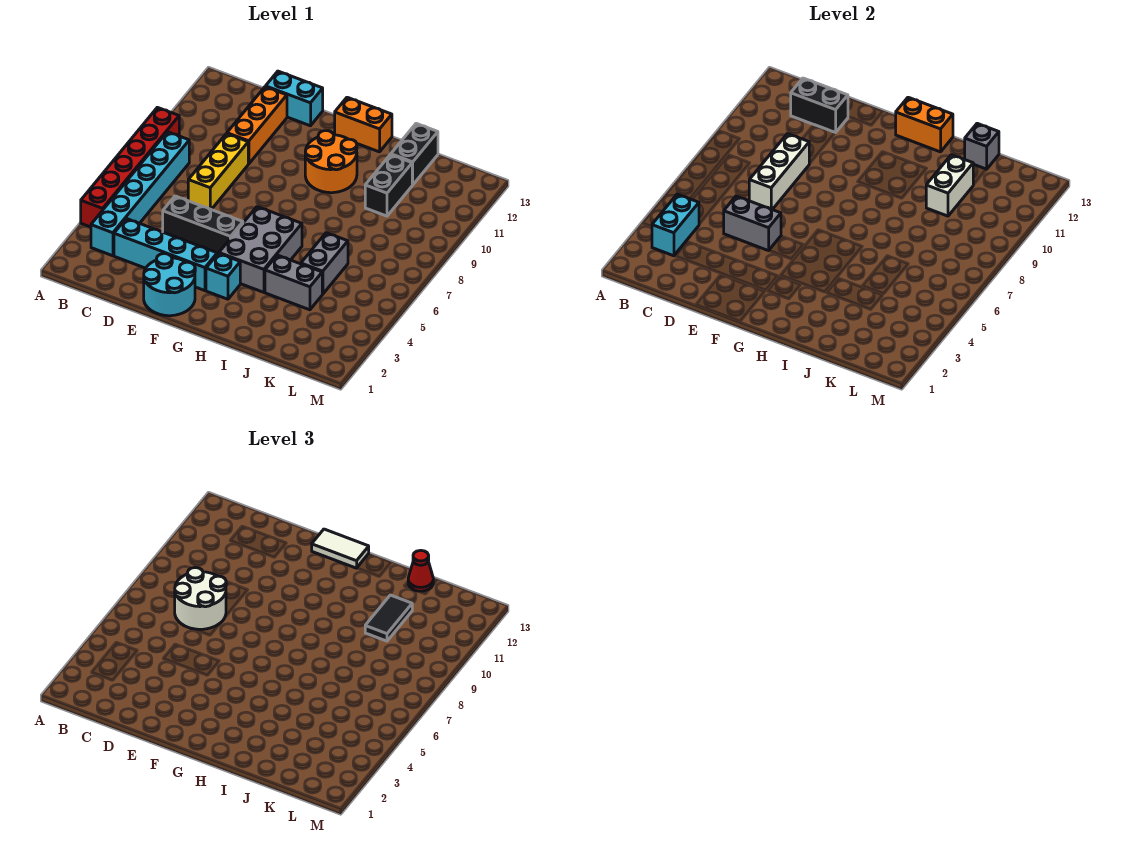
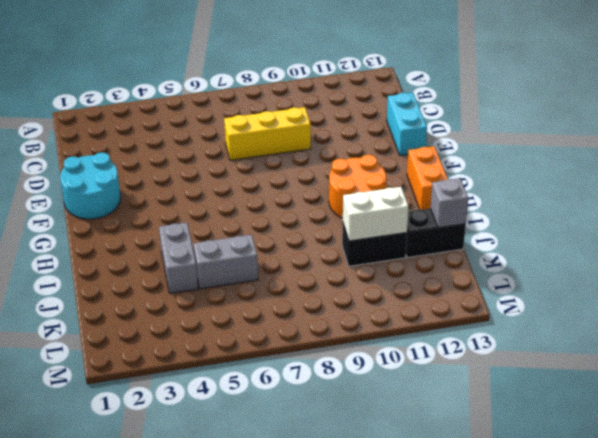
none -> red brick A4:A9 level 1
none -> cyan brick B3:B8 level 1
none -> cyan brick C3:F3 level 1

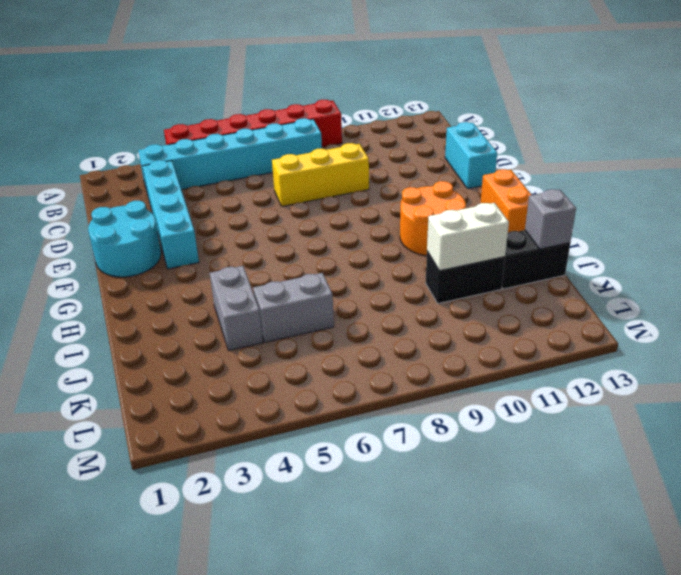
none -> black brick D5:F5 level 1
none -> orange brick D10:D12 level 1
none -> cyan brick G3 level 1

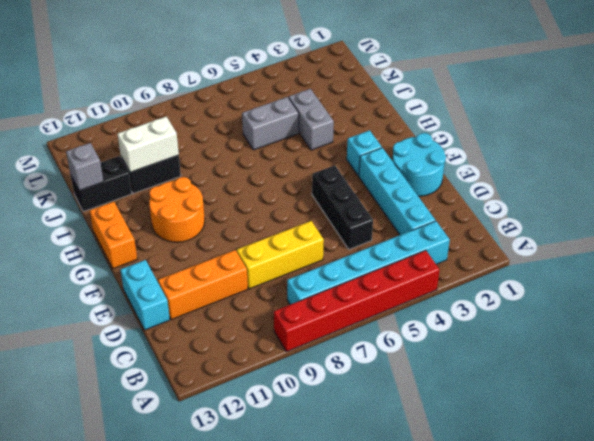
none -> grey brick G4:H6 level 1
none -> cyan brick B3:B4 level 2
none -> black brick C12:D12 level 2

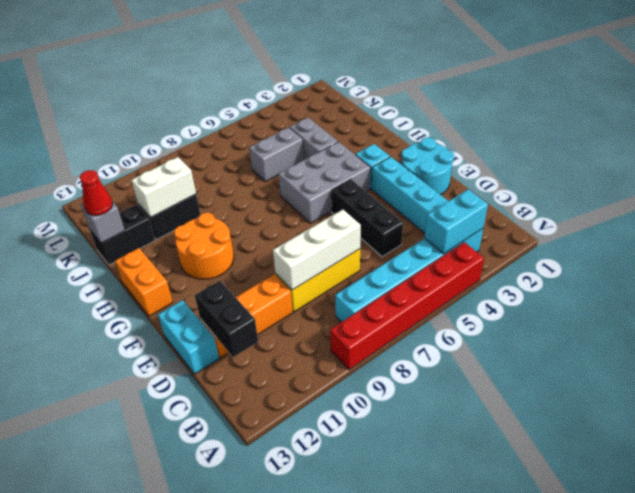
none -> grey brick D5:E5 level 2
none -> orange brick G13:H13 level 2
none -> white round brick C7:D8 level 3

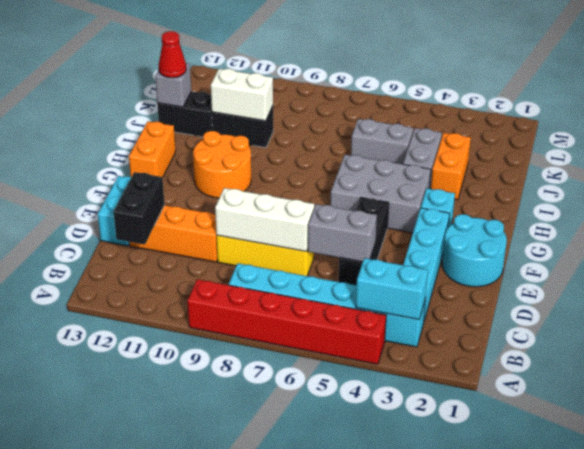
grey brick D5:D6 level 2 -> grey brick D5:E5 level 2
orange brick I3:J3 level 1 -> orange brick G13:H13 level 2
none -> white round brick C7:D8 level 3
none -> white tile F13:G13 level 3
none -> black tile J10:J11 level 3

